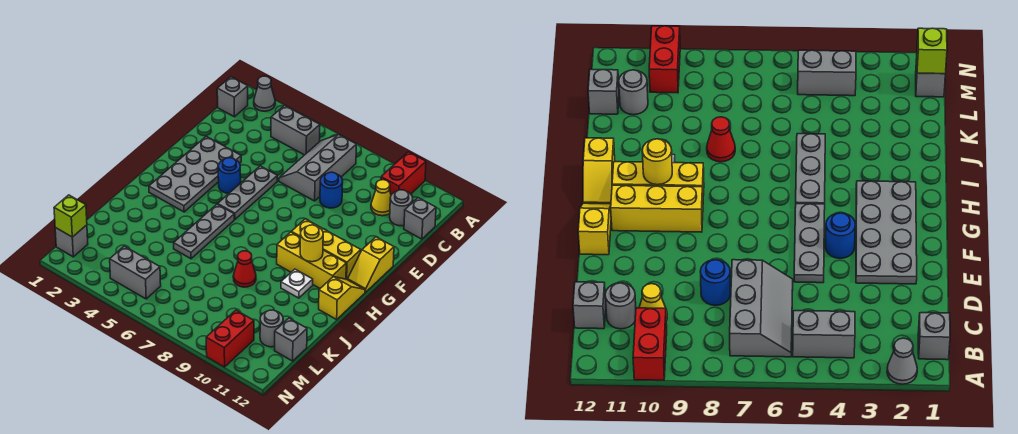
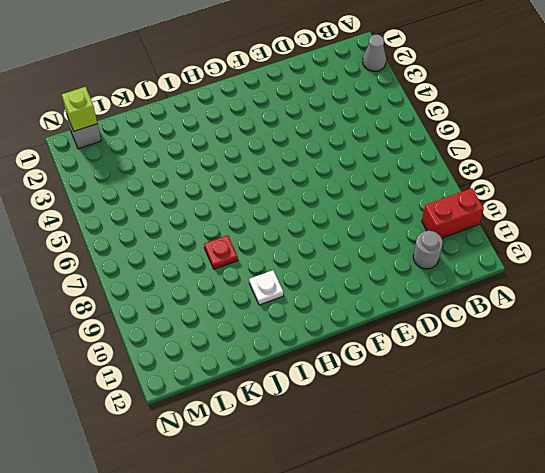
red plate J8 level 1 -> red cone J8 level 1
none -> grey brick B1 level 1
none -> grey brick B4:B5 level 1
none -> grey slope B6:D7 level 1 top 7

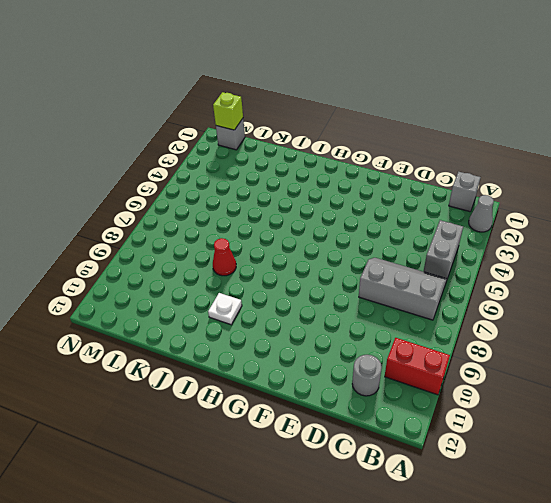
none -> yellow cone C10 level 1
none -> grey brick C12 level 1
none -> blue round brick D8 level 1

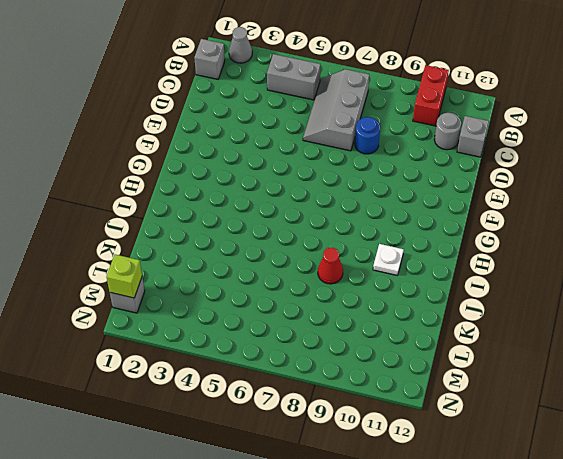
none -> yellow cone C10 level 1
none -> grey plate E2:H3 level 1
none -> grey plate E5:G5 level 1

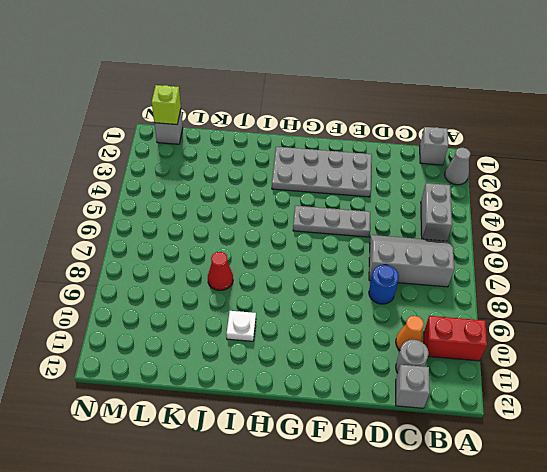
orange cone C10 level 1 -> yellow cone C10 level 1
none -> blue round brick F4 level 1
none -> yellow slope F12:G12 level 1 top F
none -> yellow brick G9:G11 level 1

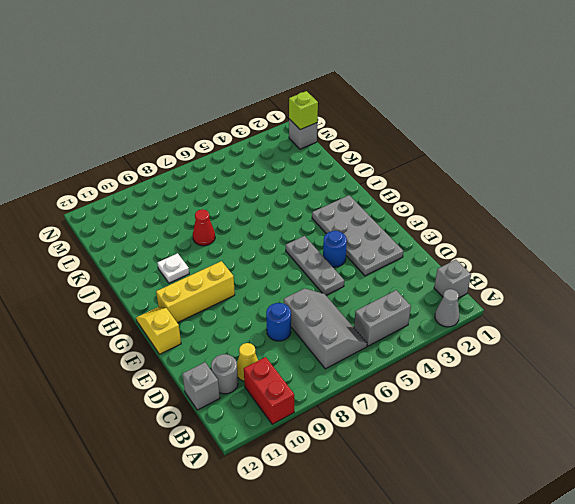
none -> grey plate H5:J5 level 1
none -> yellow brick H9:H11 level 1
none -> yellow slope H12:I12 level 1 top I

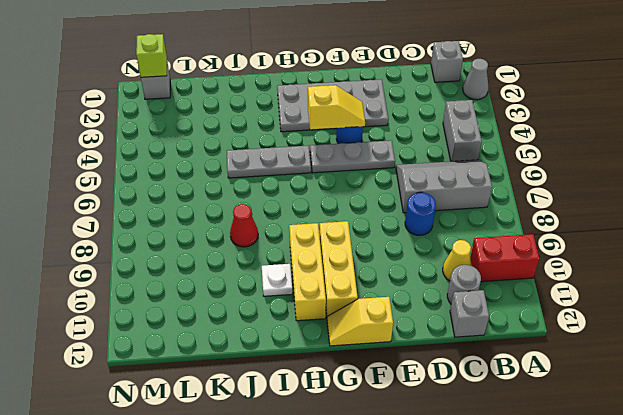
yellow slope F4:G4 level 2 top G -> yellow slope H12:I12 level 1 top I
none -> grey round brick L11 level 1
none -> grey brick L12 level 1
none -> grey brick M4:M5 level 1

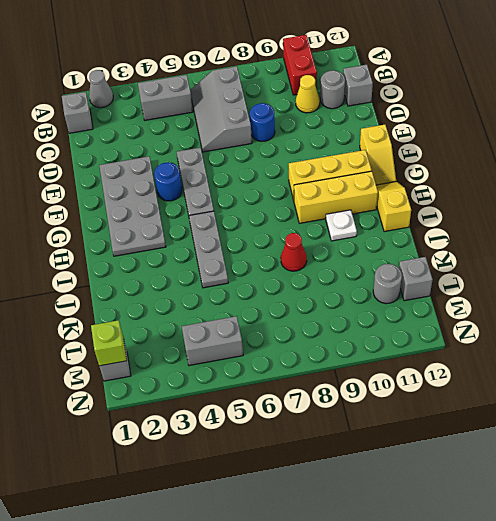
none -> red brick M10:N10 level 1
none -> yellow round brick H10 level 2

